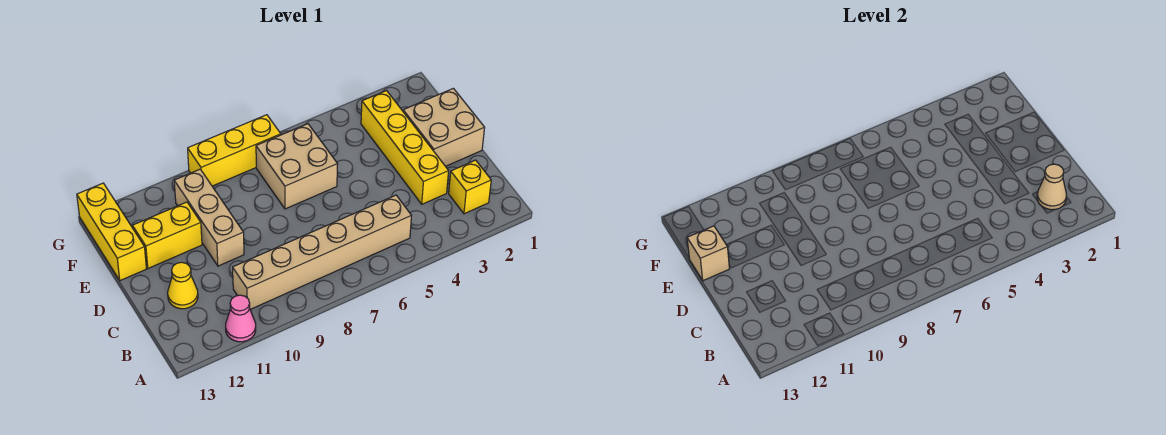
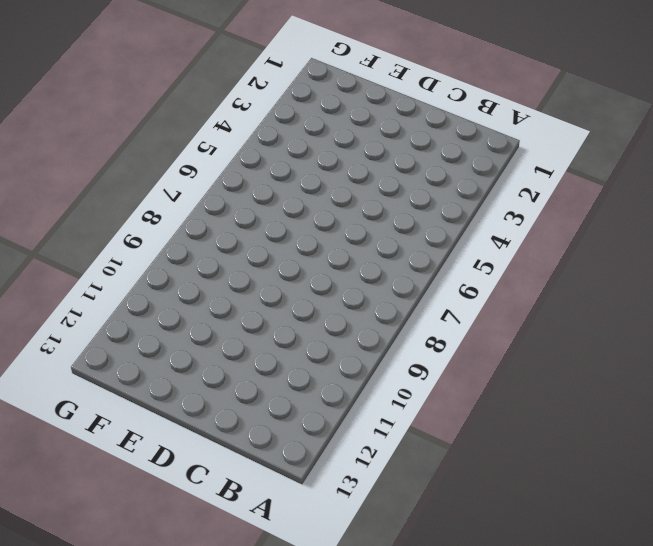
none -> pink cone A11 level 1
none -> yellow brick B2 level 1
none -> tan brick B5:B10 level 1

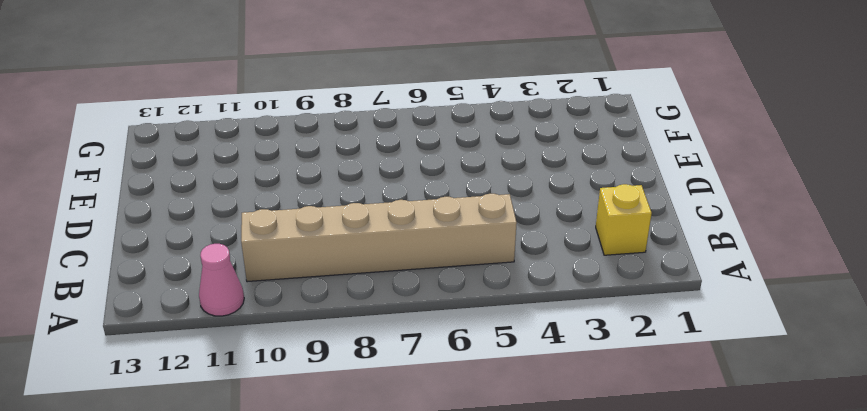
none -> yellow brick C3:F3 level 1
none -> yellow cone C12 level 1
none -> tan brick D1:E2 level 1

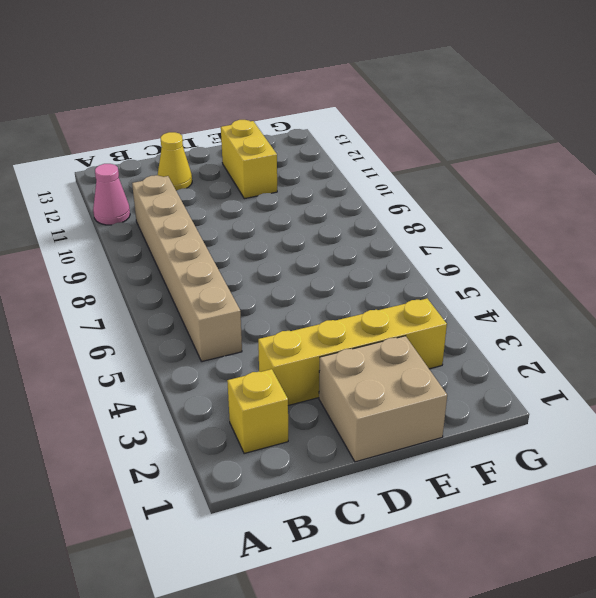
none -> tan brick D10:F10 level 1
none -> tan brick E6:F7 level 1
none -> yellow brick E13:G13 level 1

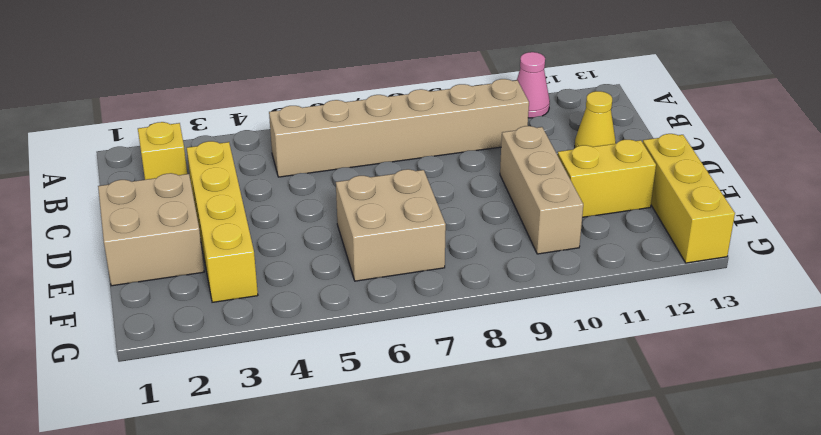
none -> yellow brick G7:G9 level 1
none -> tan cone B2 level 2
none -> tan brick E13 level 2

